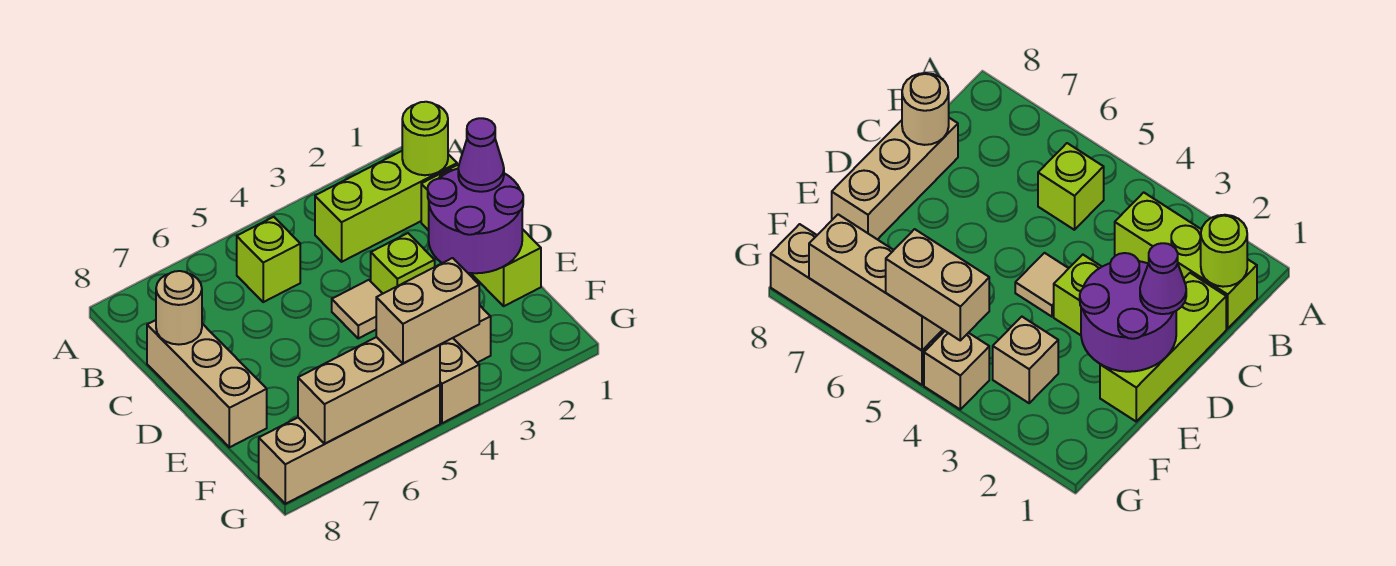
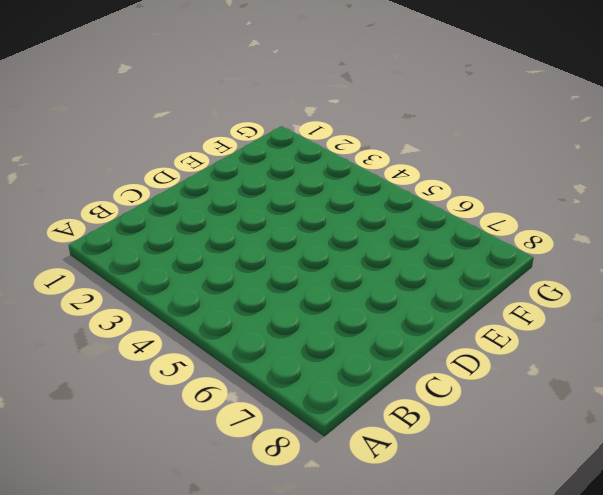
none -> lime brick B1:B3 level 1
none -> lime brick B5 level 1
none -> lime brick C1:E1 level 1

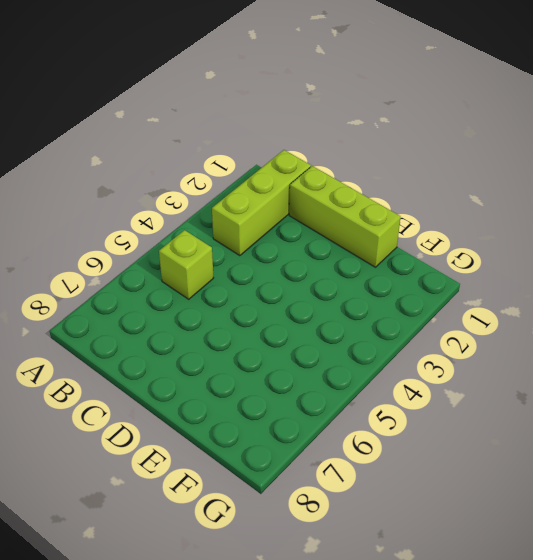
none -> tan brick C8:E8 level 1
none -> lime brick D3 level 1
none -> tan tile D4 level 1

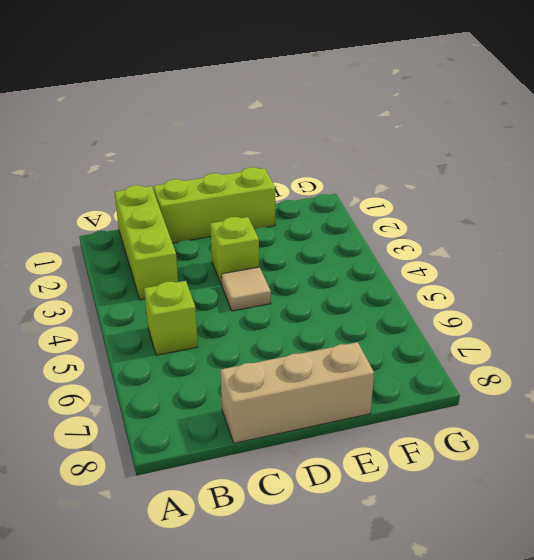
none -> tan brick F3 level 1
none -> tan brick G4 level 1
none -> tan brick G5:G8 level 1

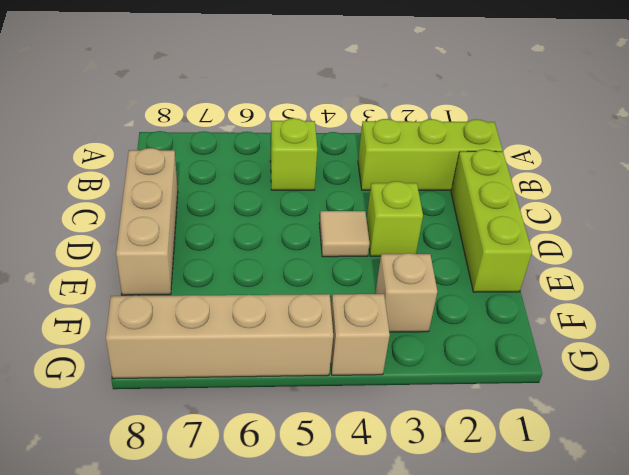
none -> lime round brick B1 level 2
none -> tan round brick C8 level 2
none -> purple round brick D1:E2 level 2

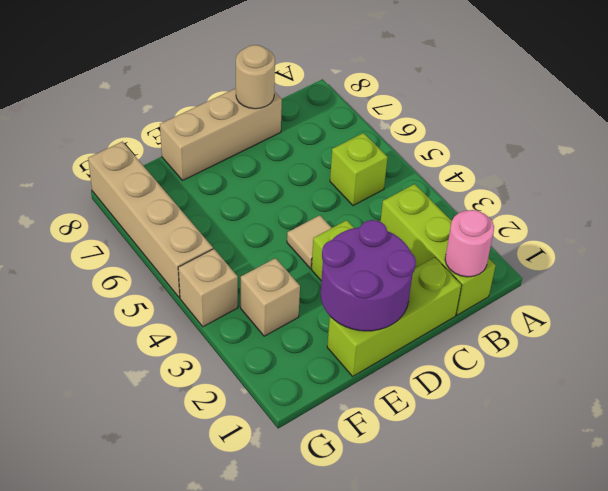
pink round brick B1 level 2 -> lime round brick B1 level 2
none -> tan brick G5:G7 level 2
none -> purple cone D1 level 3
none -> tan brick G4:G5 level 3

